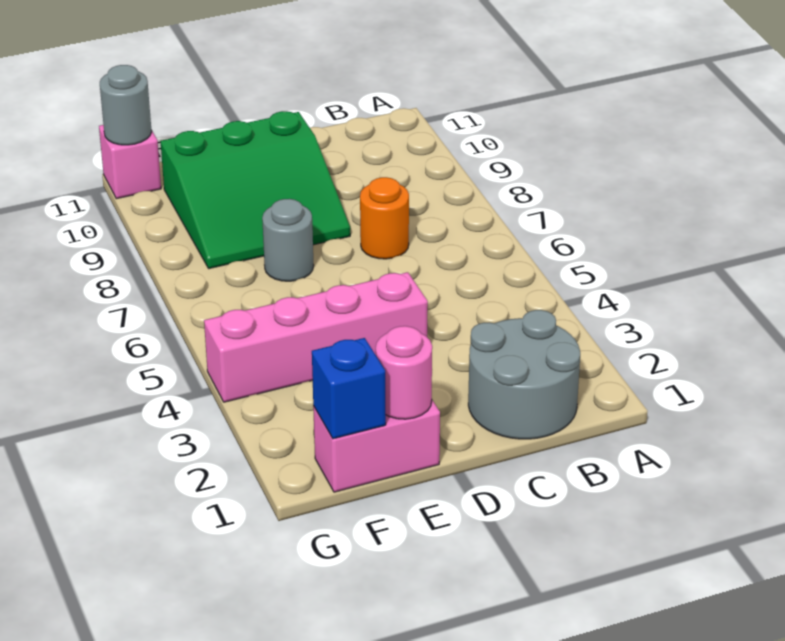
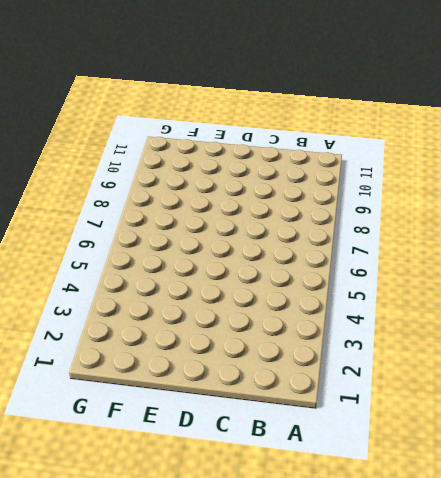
none -> grey round brick B1:C2 level 1
none -> orange round brick C7 level 1

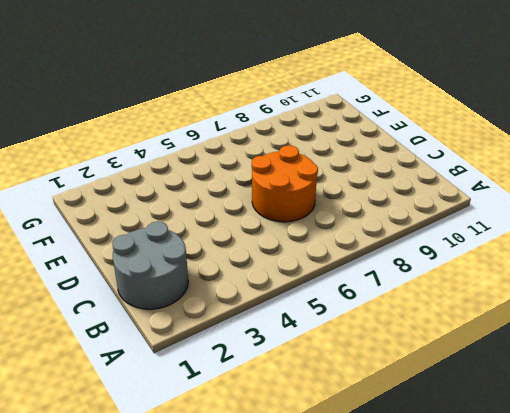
orange round brick C6:D7 level 1 -> orange round brick C7 level 1
none -> pink brick D4:G4 level 1
none -> green slope D8:F10 level 1 top 10

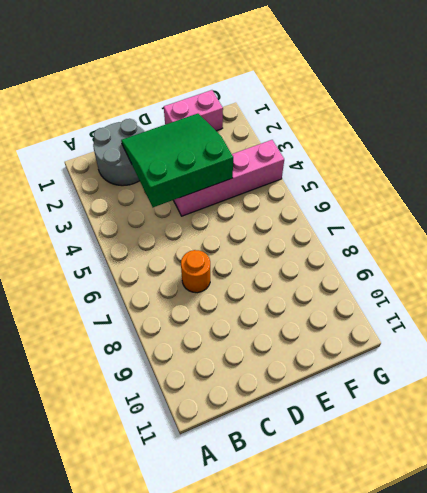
green slope C2:E4 level 2 top 4 -> green slope D8:F10 level 1 top 10
none -> grey round brick E7 level 1
none -> pink brick G11 level 1

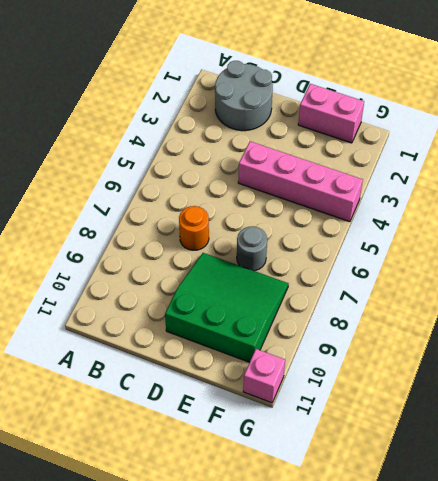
none -> pink round brick E1 level 2
none -> blue brick F1 level 2

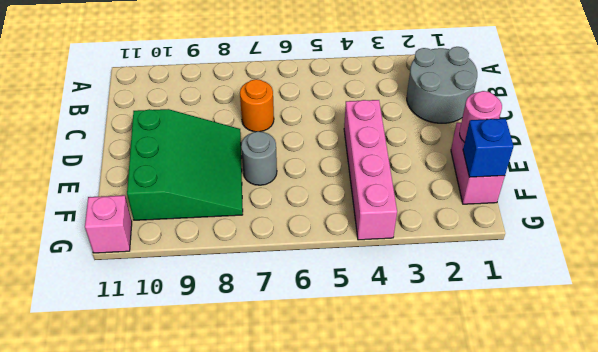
none -> grey round brick G11 level 2

